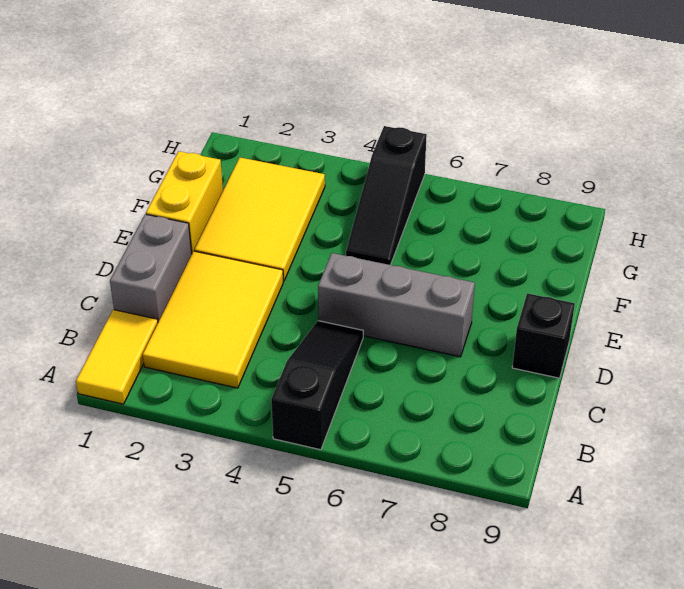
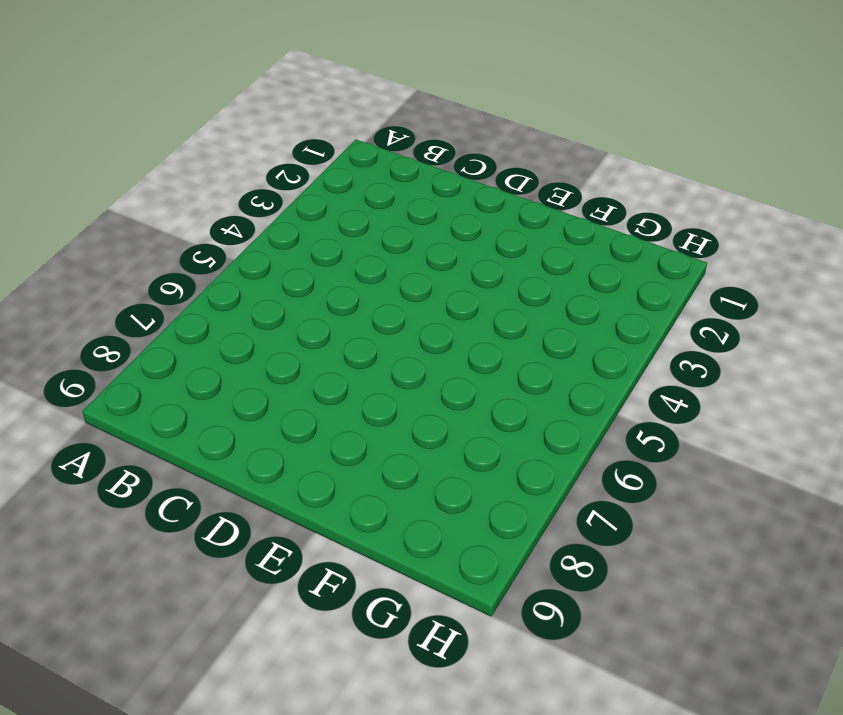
none -> yellow tile A1:B1 level 1
none -> black slope A5:C5 level 1 top A

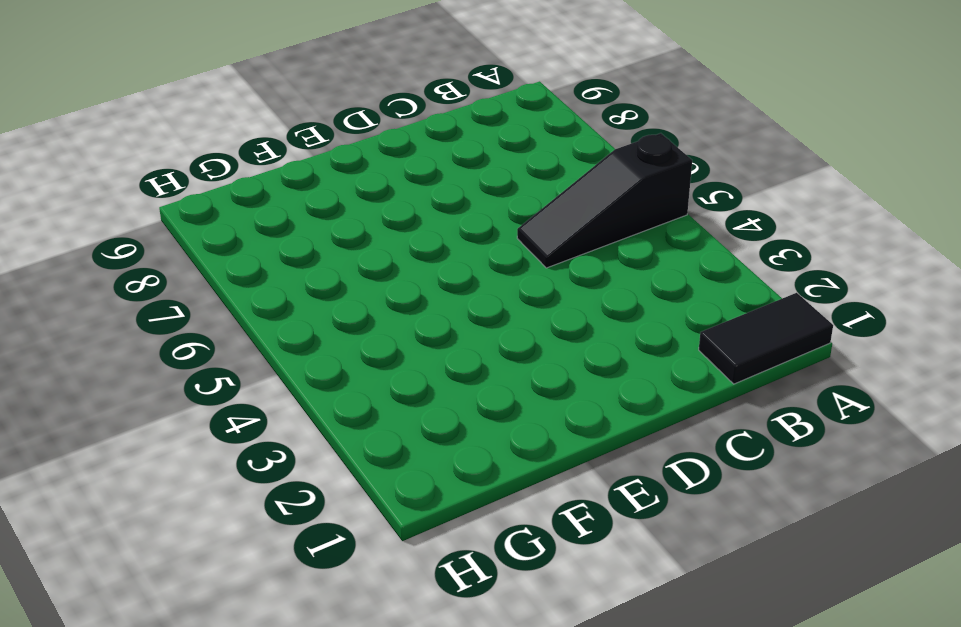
black tile A1:B1 level 1 -> yellow tile A1:B1 level 1
none -> yellow tile B2:D3 level 1
none -> grey brick C1:D1 level 1

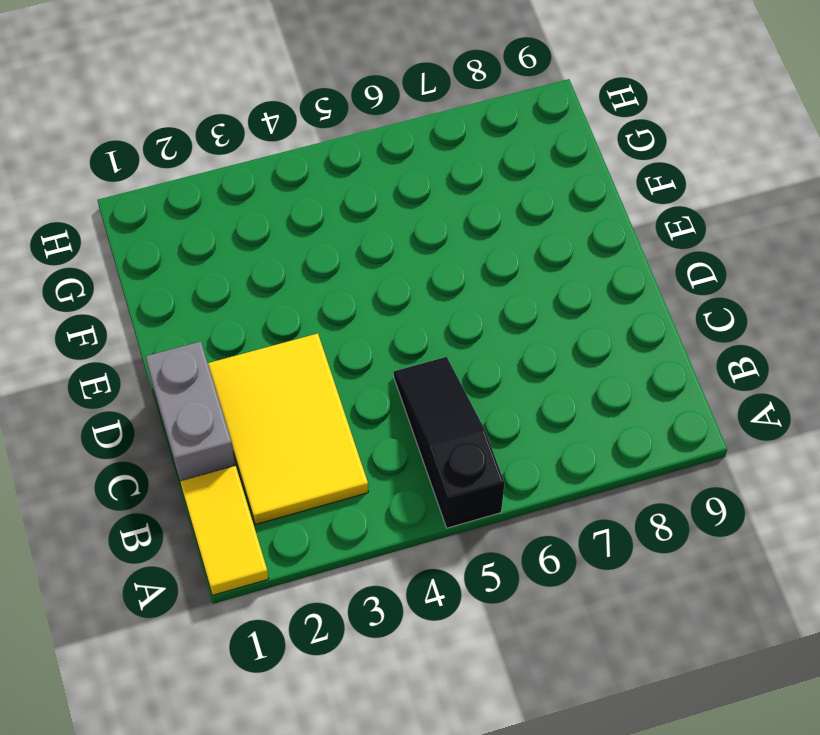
none -> grey brick D5:D7 level 1
none -> black brick D9 level 1

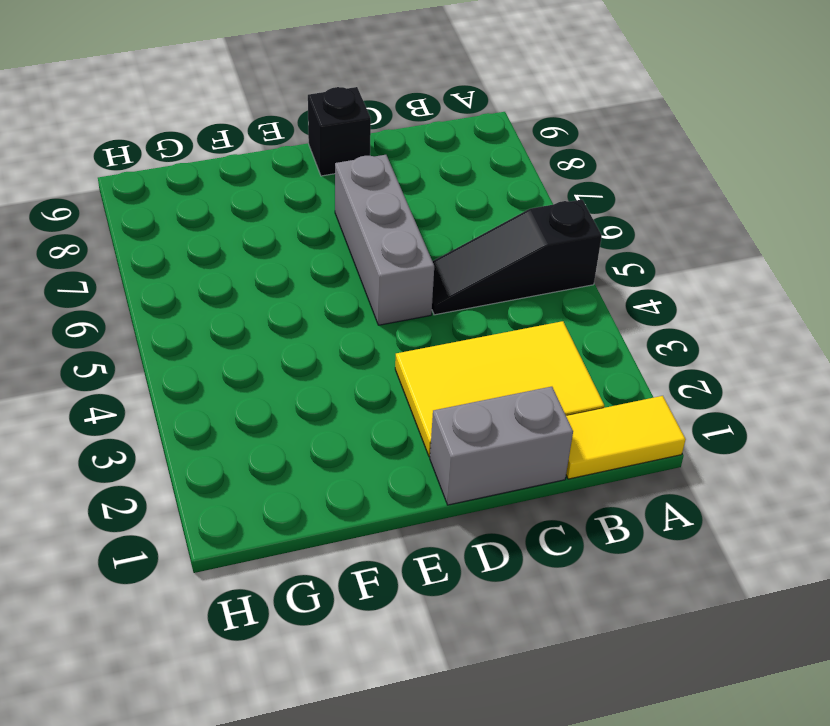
none -> yellow brick E1:F1 level 1
none -> yellow tile E2:G3 level 1

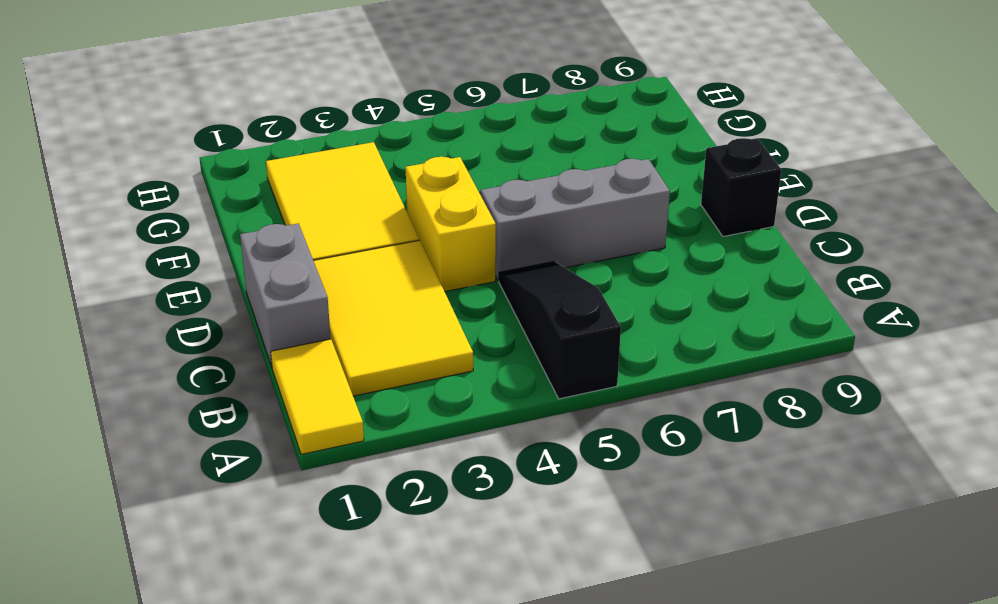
yellow brick D4:E4 level 1 -> yellow brick E1:F1 level 1
none -> black slope F5:H5 level 1 top H

